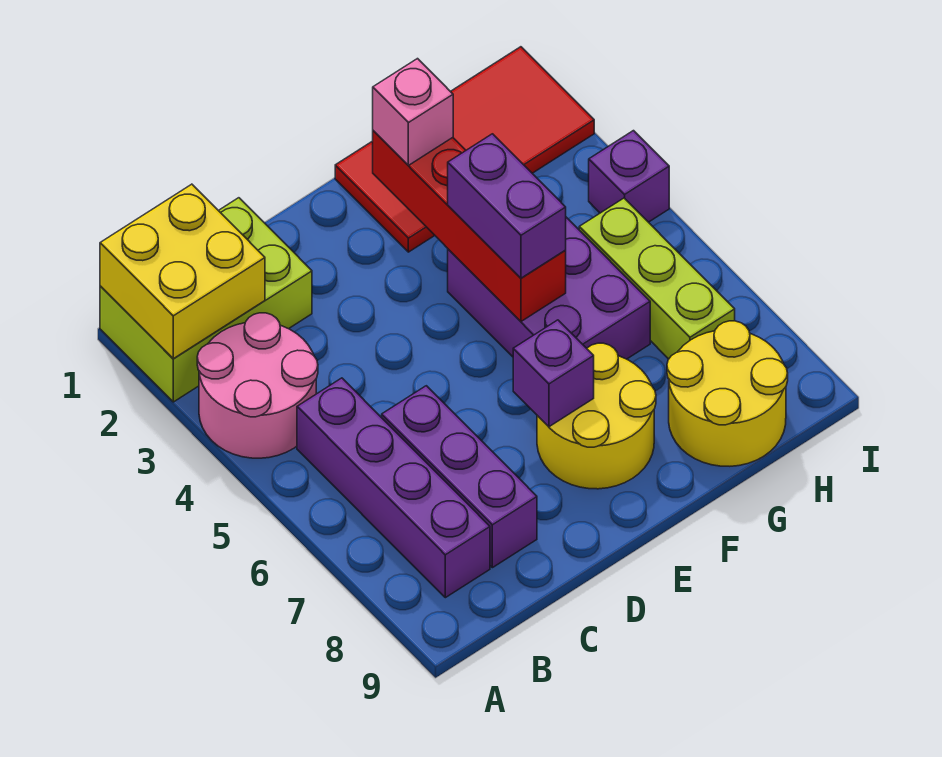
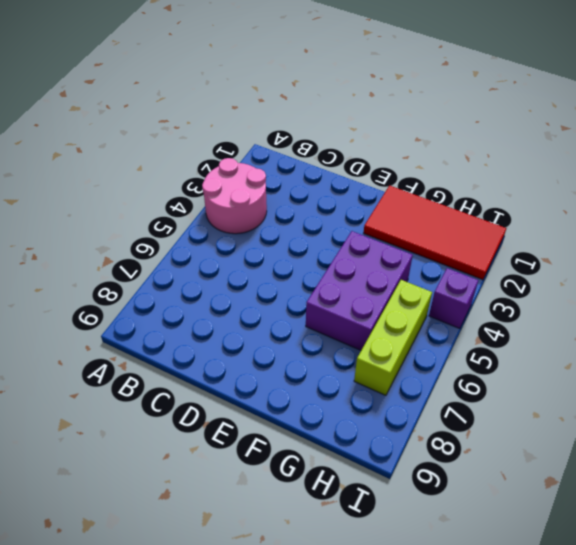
none -> lime brick A1:C2 level 1
none -> purple brick B5:B8 level 1
none -> purple brick C6:C8 level 1

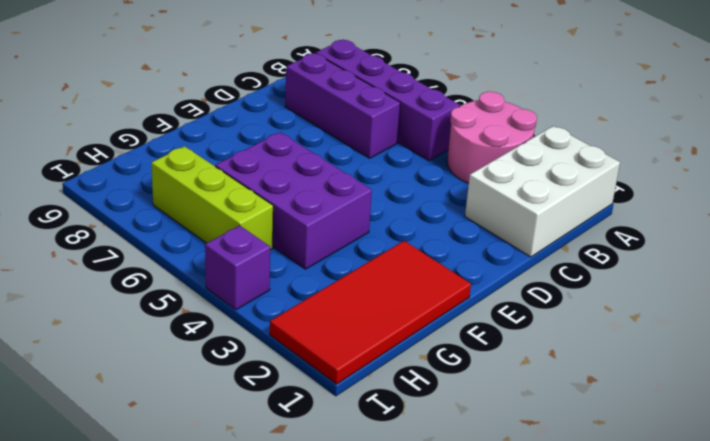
white brick A1:C2 level 1 -> lime brick A1:C2 level 1
none -> yellow round brick E7:F8 level 1
none -> yellow round brick G8:H9 level 1
none -> yellow brick A1:B2 level 2

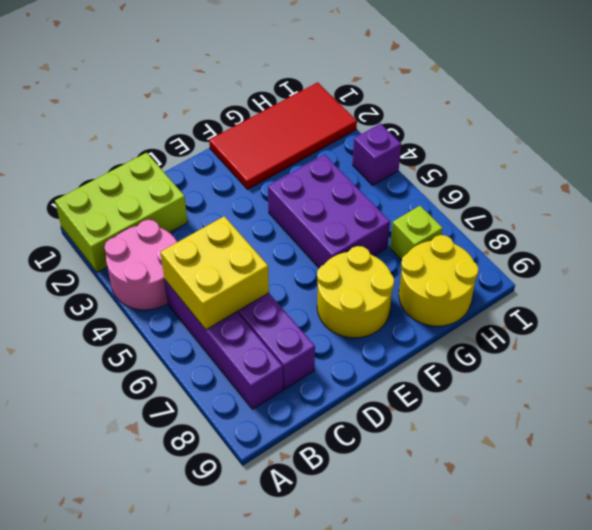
yellow brick B5:C6 level 2 -> yellow brick A1:B2 level 2
lime brick H7 level 1 -> lime brick H5:H7 level 1
none -> purple brick E7 level 2
none -> red brick F2:F5 level 2
none -> pink brick F2 level 3

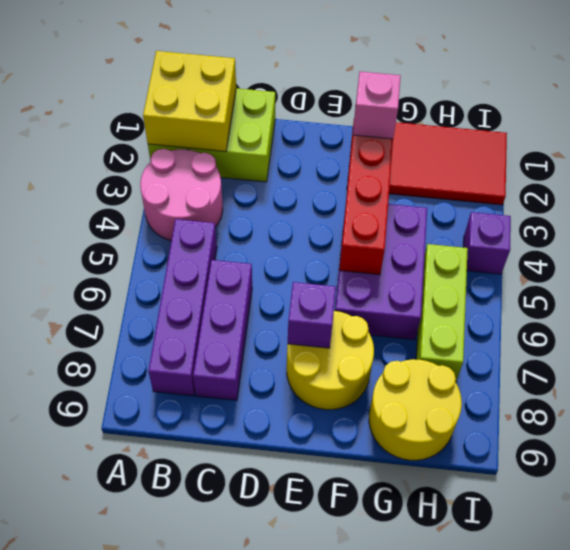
none -> purple brick F4:F5 level 3

